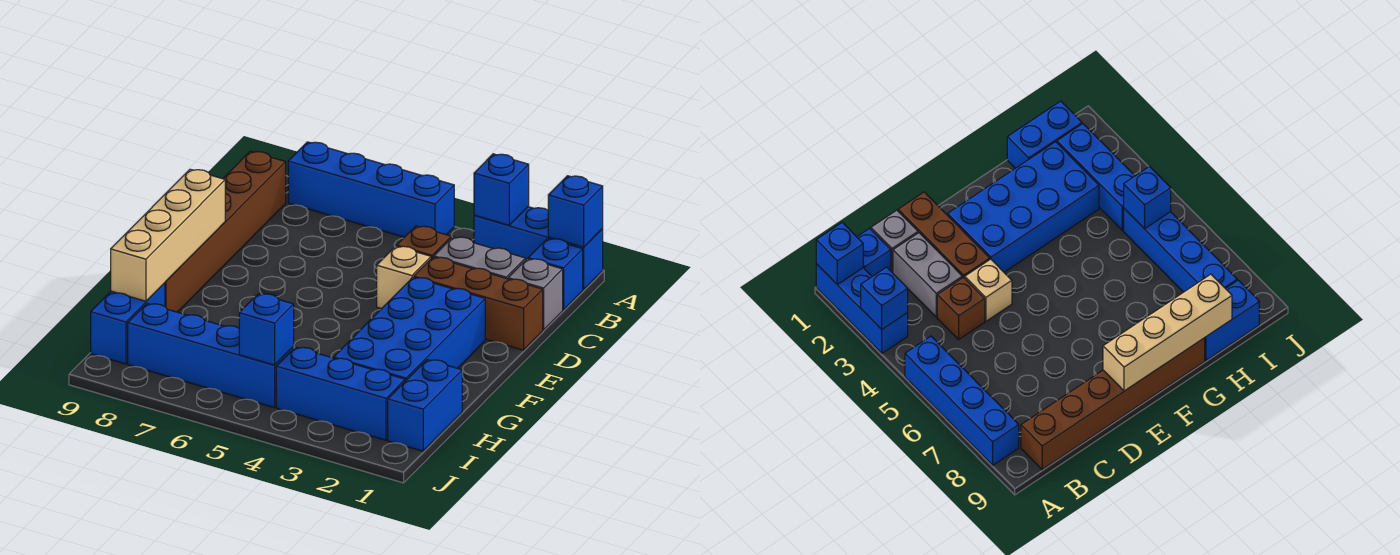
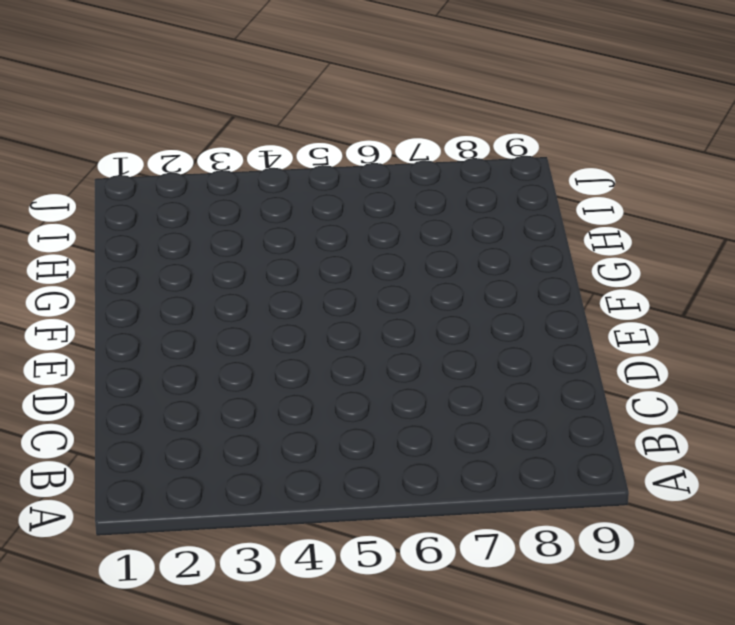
none -> blue brick A1:A3 level 1
none -> blue brick A5:A8 level 1
none -> blue brick B1 level 1

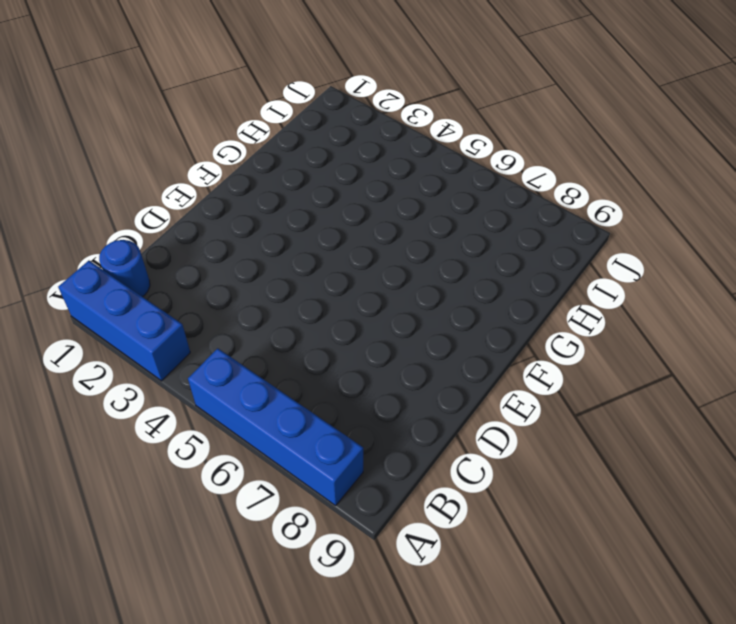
blue round brick B1 level 1 -> blue brick B1 level 1
none -> brown brick B9:G9 level 1
none -> grey brick C1 level 1
none -> grey brick C2:C3 level 1

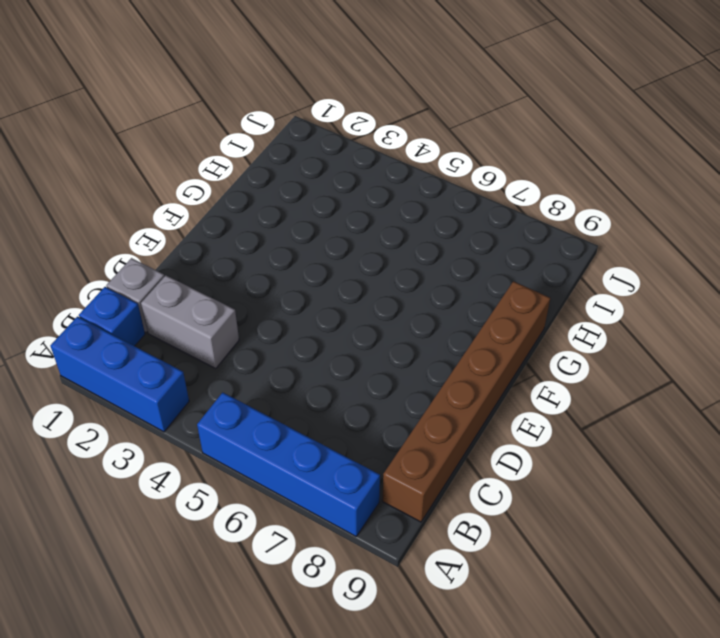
none -> brown brick C4 level 1
none -> brown brick D1:D3 level 1
none -> tan brick D4 level 1

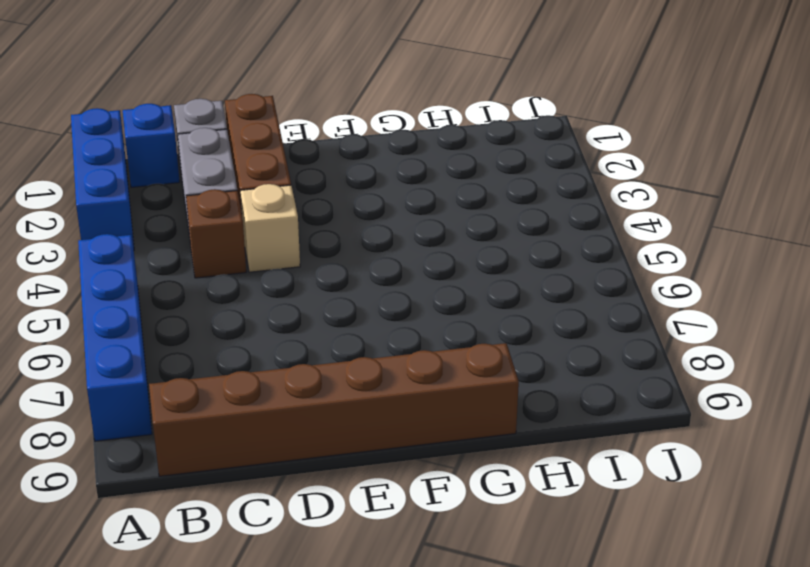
none -> blue brick E2:H3 level 1
none -> blue brick H1:I1 level 1
none -> blue brick H9:I9 level 1

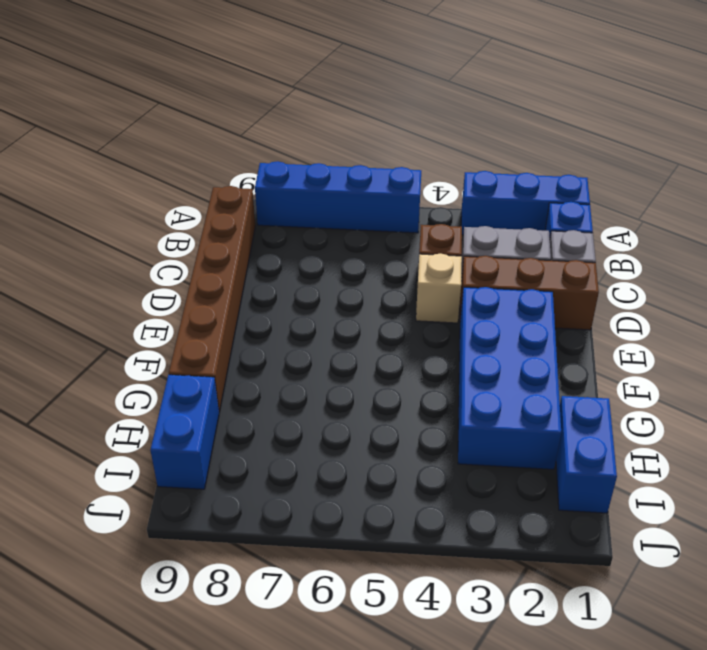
none -> blue brick I2:I4 level 1
none -> blue brick I5:I8 level 1
none -> blue brick A1 level 2

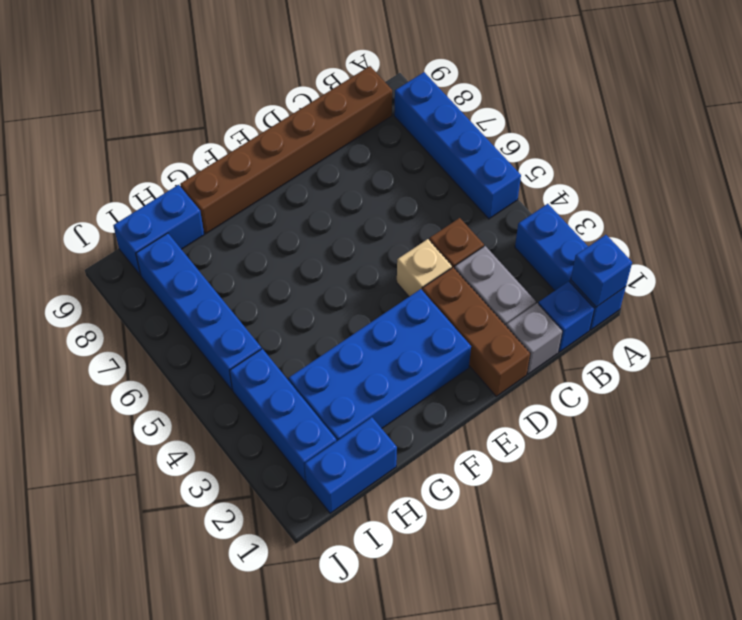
none -> blue brick A3 level 2
none -> tan brick E9:H9 level 2
none -> blue brick I5 level 2

